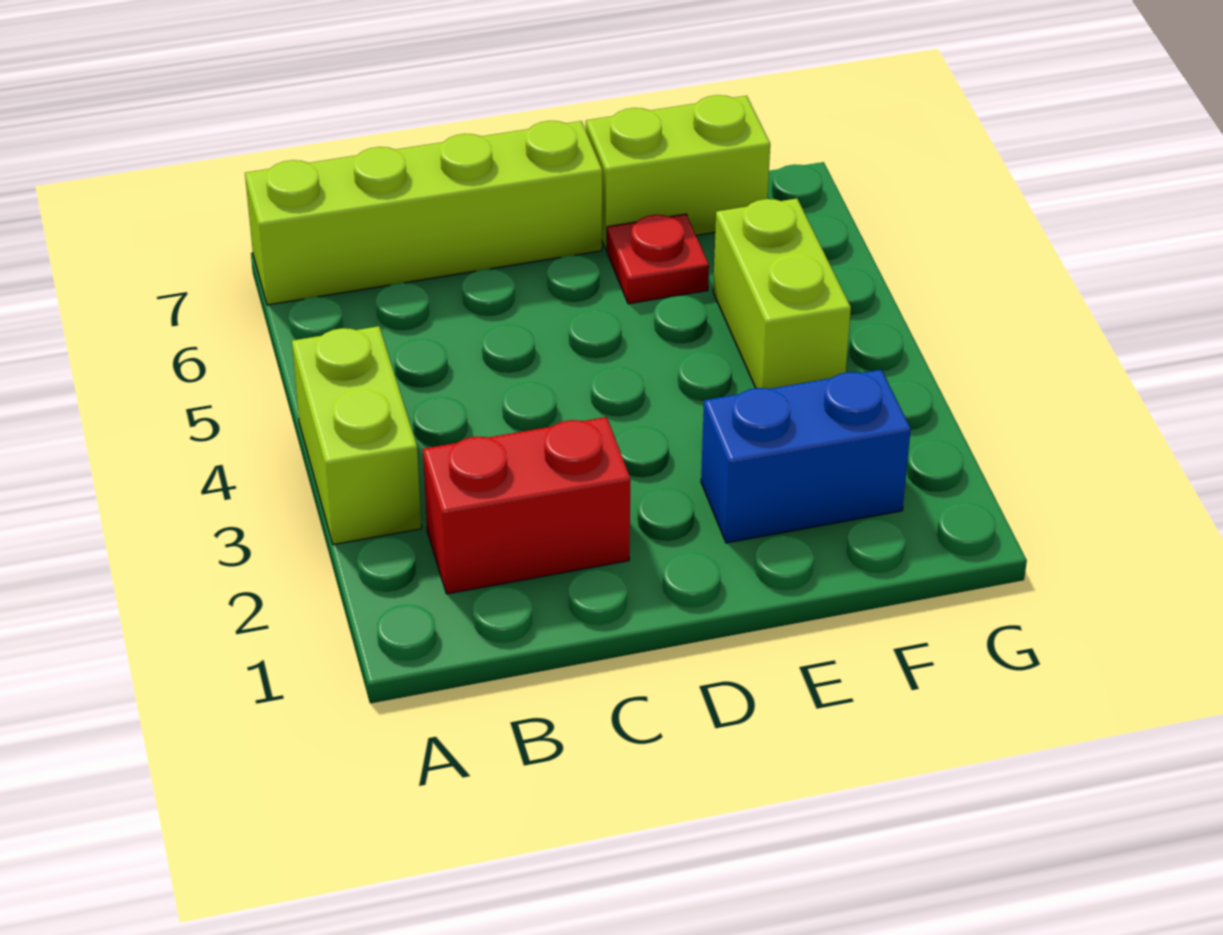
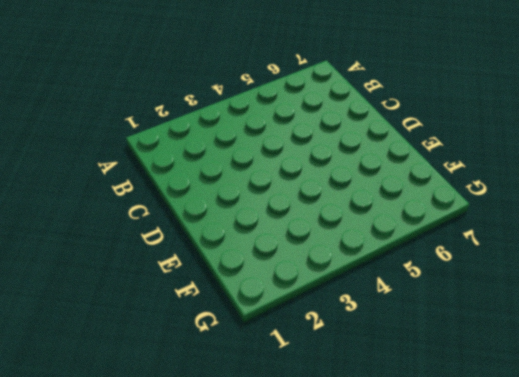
none -> lime brick A3:A4 level 1
none -> lime brick A7:D7 level 1

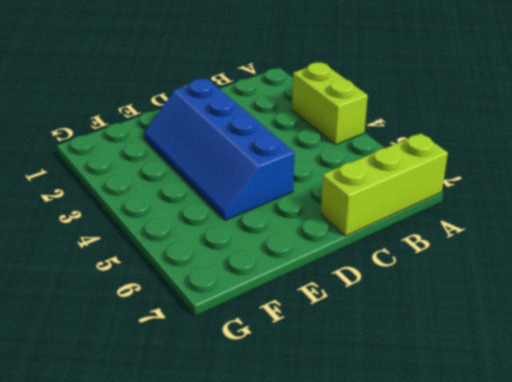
lime brick A7:C7 level 1 -> lime brick A7:D7 level 1
blue slope D2:E5 level 1 top D -> blue brick E2:F2 level 1
none -> red brick B2:C2 level 1
none -> red plate E6 level 1

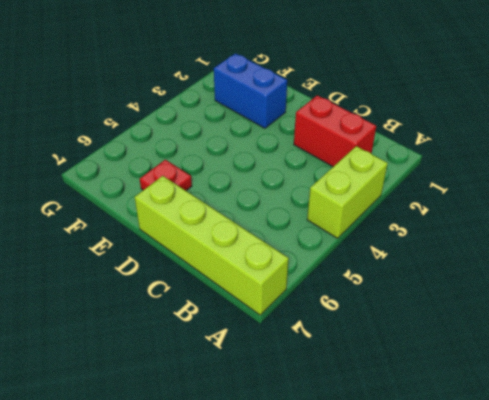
none -> lime brick E7:F7 level 1
none -> lime brick F4:F5 level 1

